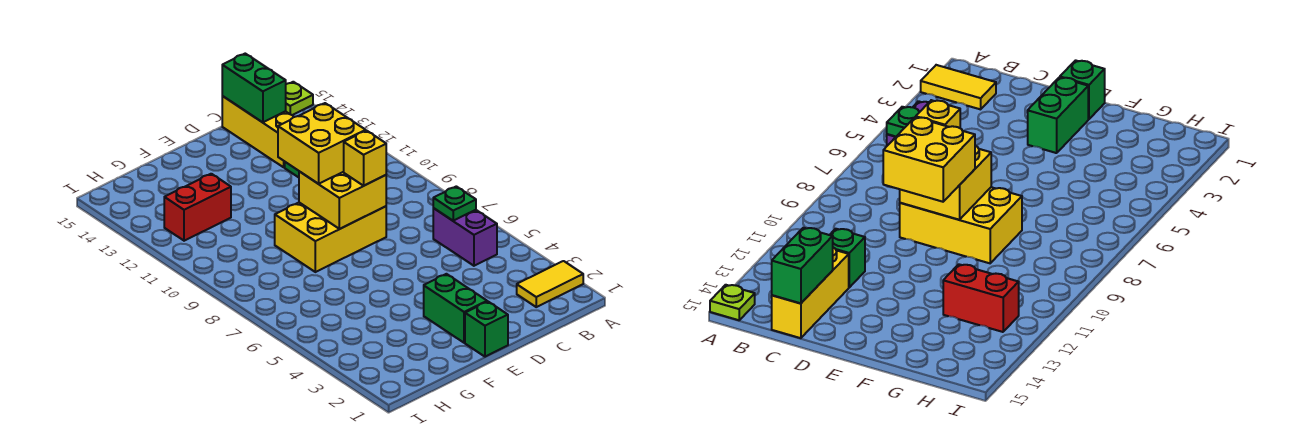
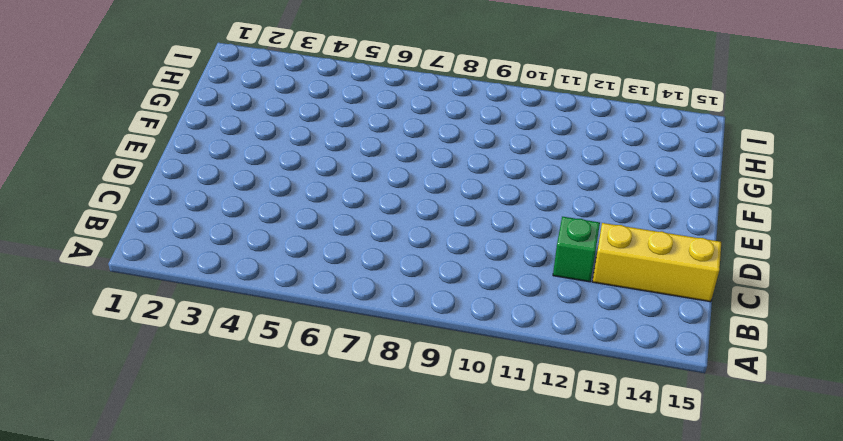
none -> yellow tile A2:B2 level 1
none -> lime plate A15 level 1
none -> purple brick B5:B6 level 1

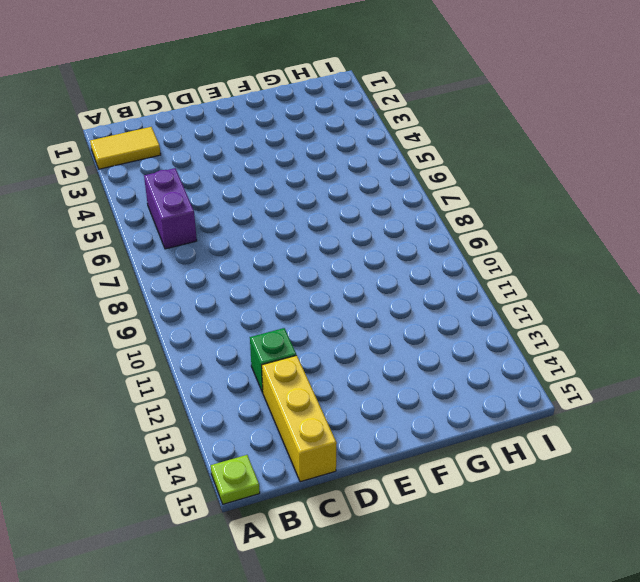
none -> yellow brick D8:F9 level 1
none -> green brick E1 level 1
none -> green brick E2:E3 level 1

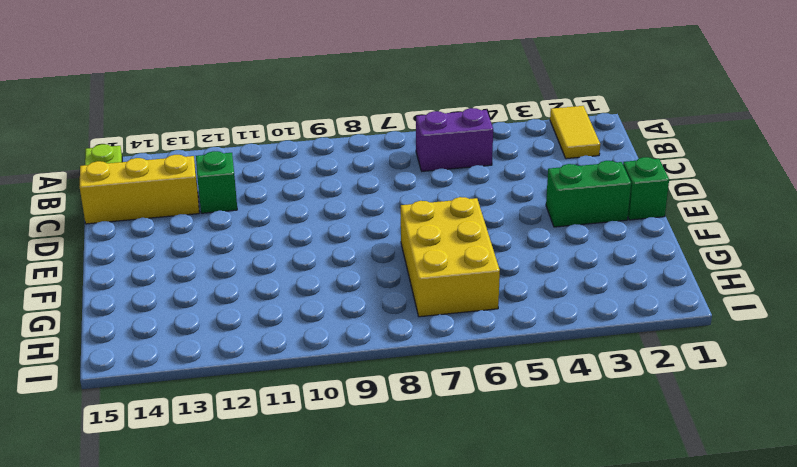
yellow brick F6:H7 level 1 -> yellow brick D8:F9 level 1
none -> red brick G12:H12 level 1
none -> green plate B6 level 2
none -> green brick C14:C15 level 2

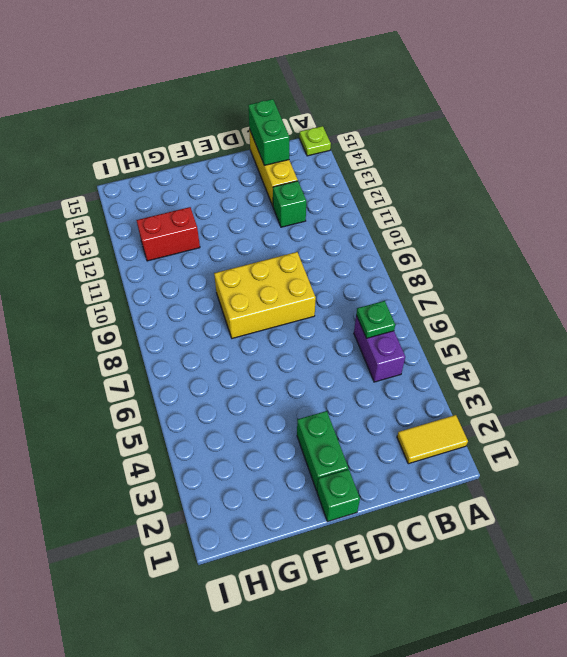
none -> yellow brick D8:E9 level 2
none -> yellow brick D8 level 3
none -> yellow brick D9:E10 level 3

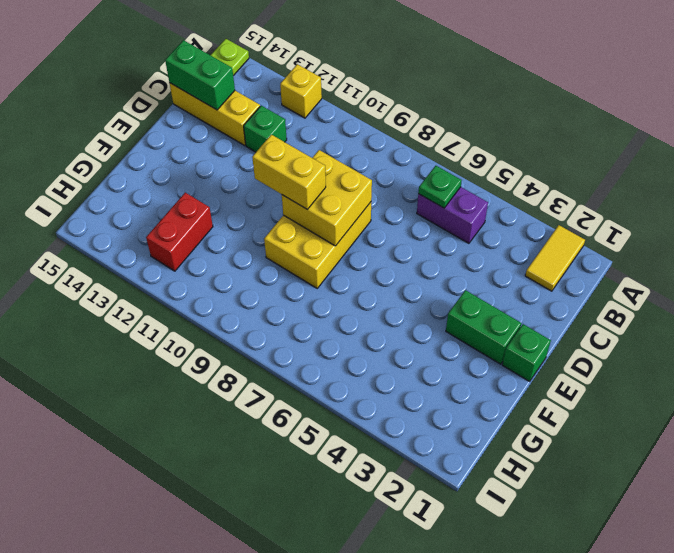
yellow brick A12 level 1 -> yellow brick D8 level 3
yellow brick E9:E10 level 3 -> yellow brick D9:E10 level 3

